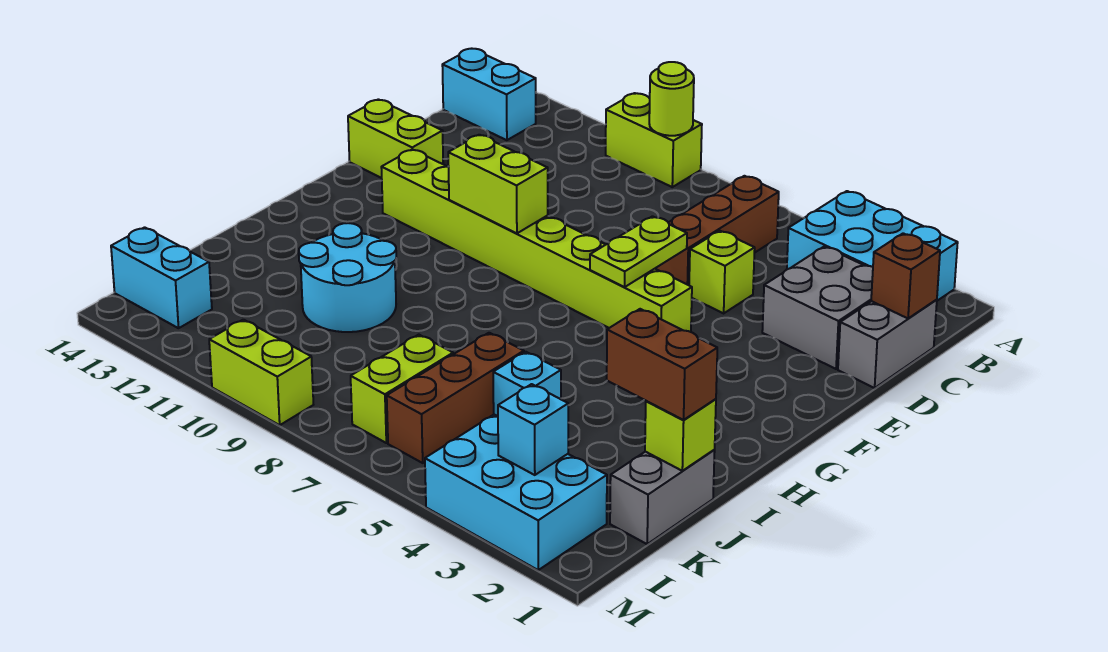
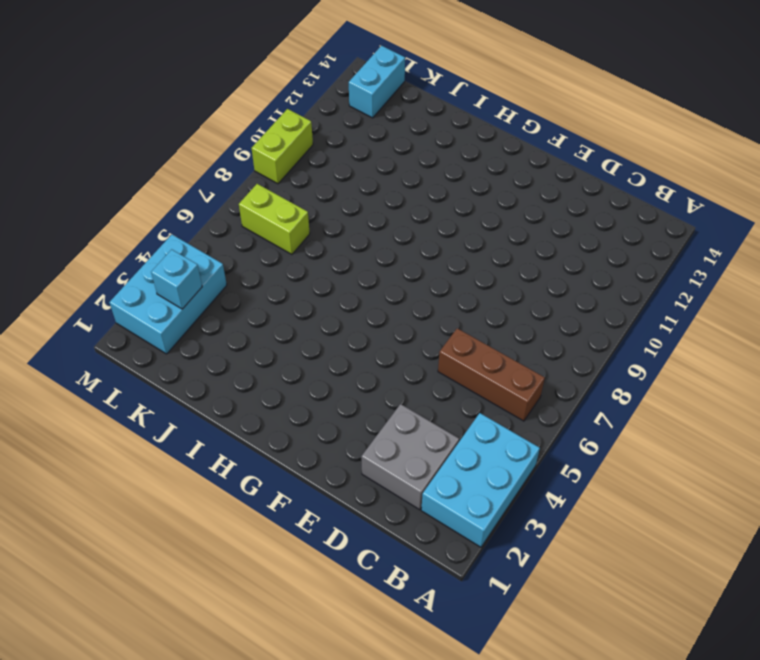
none -> lime brick A9:A10 level 1
none -> cyan brick B13:B14 level 1
none -> grey brick C1:D1 level 1

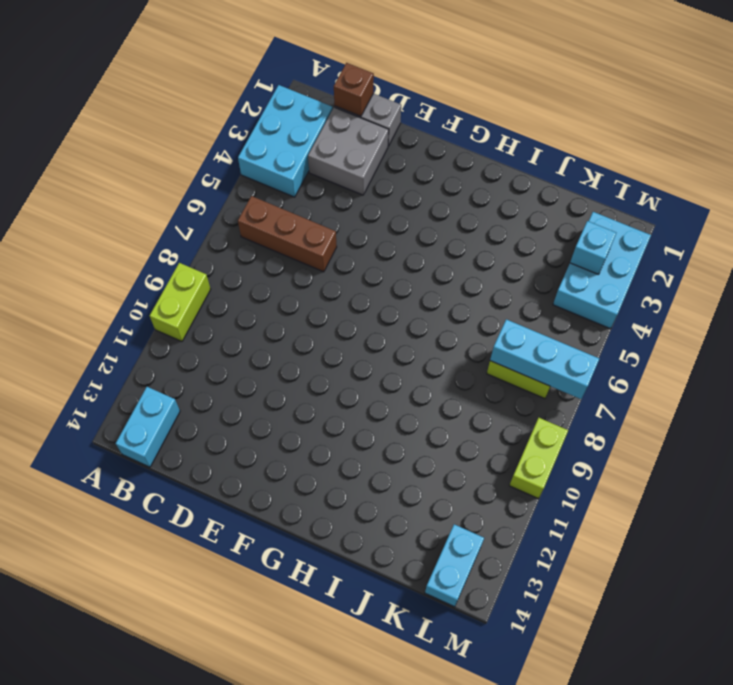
cyan brick K7:M7 level 2 -> none
none -> lime brick D5 level 1
none -> lime brick E13:E14 level 1
none -> lime brick F5:F12 level 1

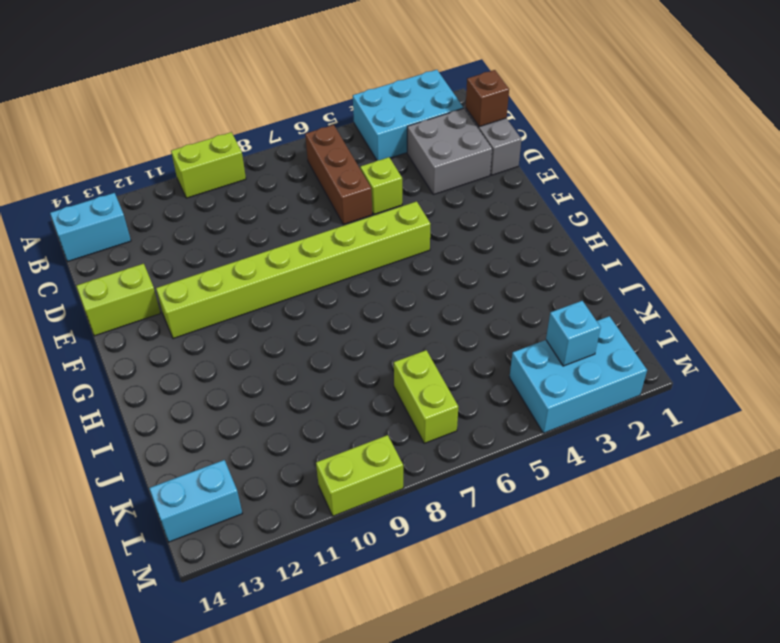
none -> cyan round brick I10:J11 level 1
none -> grey brick J1:K1 level 1
none -> cyan brick J5 level 1

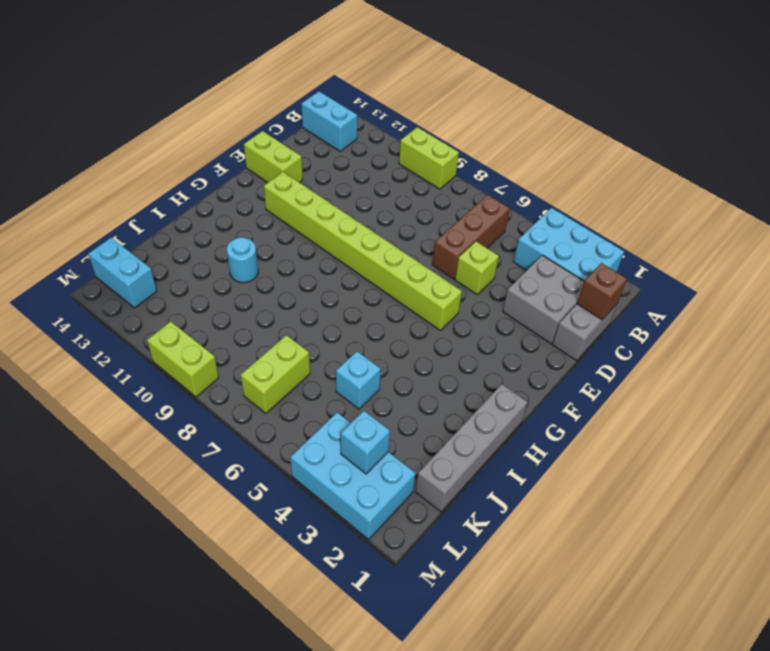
grey brick H1:K1 level 1 -> grey brick J1:K1 level 1
cyan round brick I11 level 1 -> cyan round brick I10:J11 level 1
none -> brown brick J6:L6 level 1
none -> lime round brick A9 level 2
none -> lime plate E6:F6 level 2

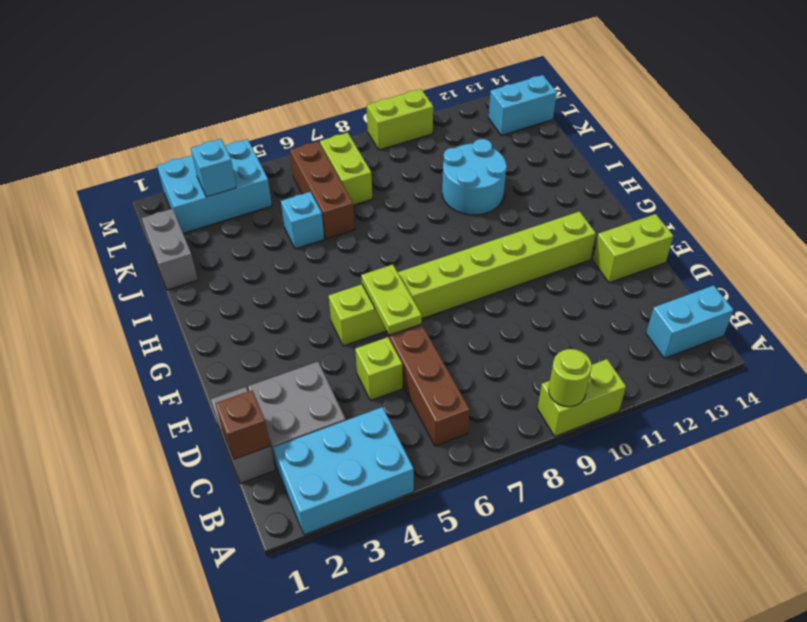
none -> lime brick F9:F10 level 2
none -> lime brick J1 level 2
none -> brown brick J1:J2 level 3

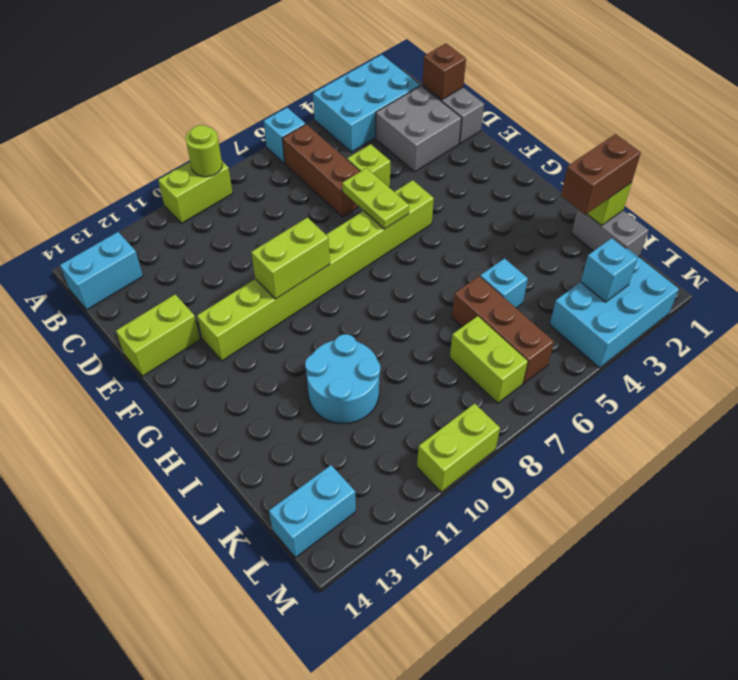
cyan brick A6 level 1 -> none

